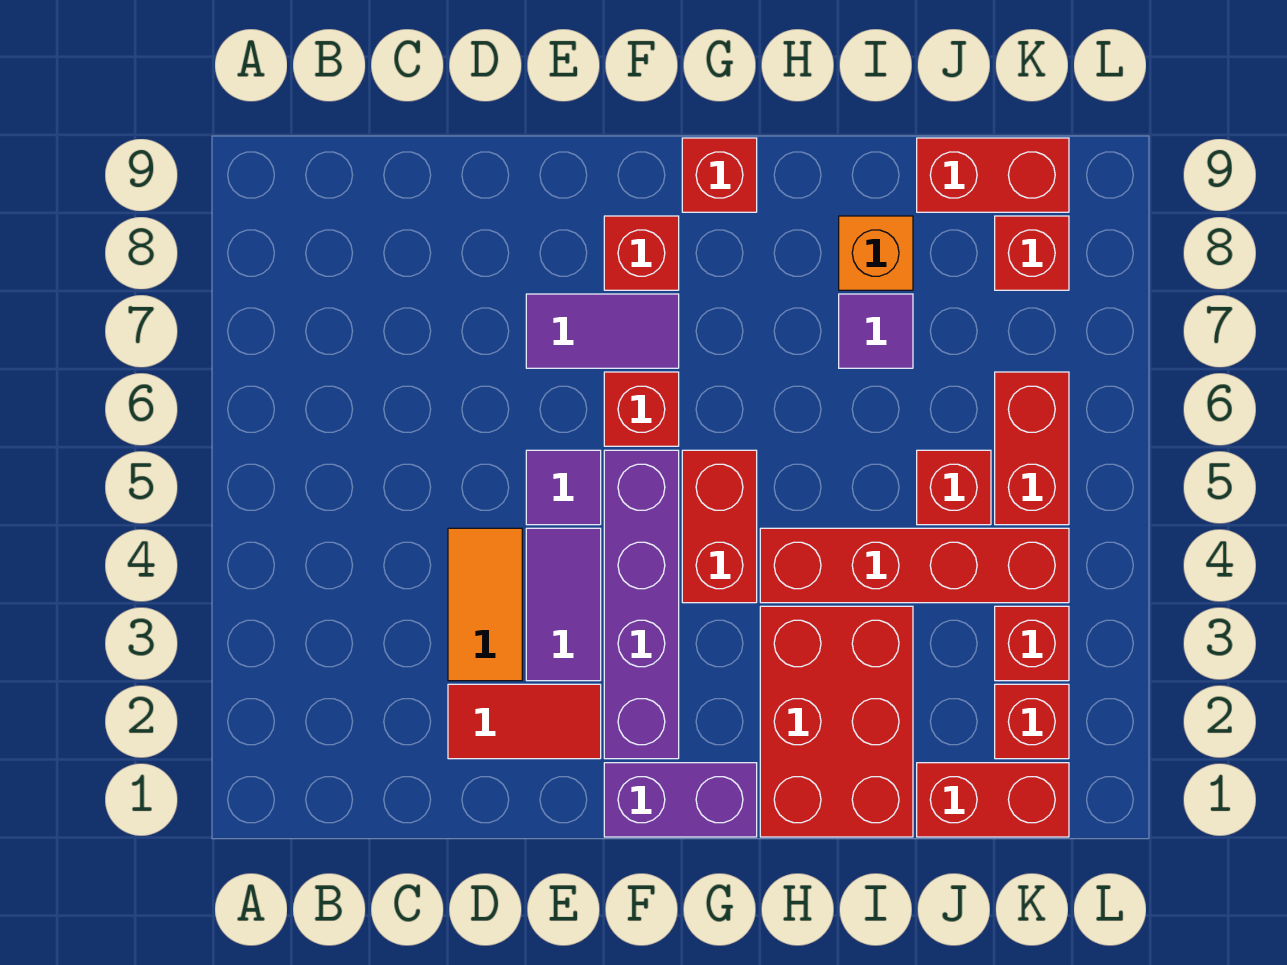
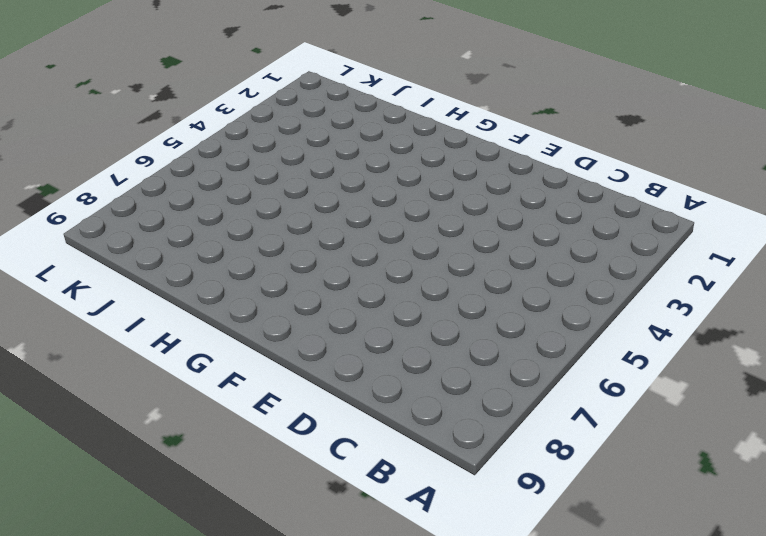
none -> red tile D2:E2 level 1
none -> orange tile D3:D4 level 1
none -> purple tile E3:E4 level 1

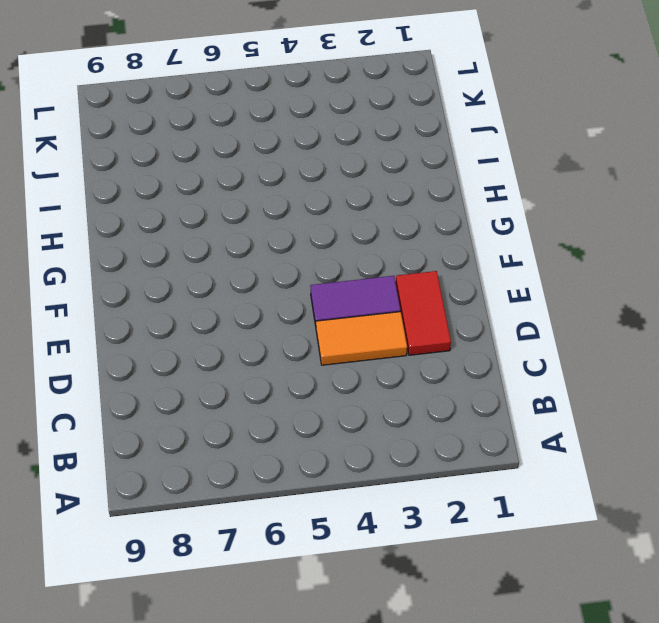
none -> purple tile E5 level 1
none -> purple tile E7:F7 level 1
none -> purple brick F1:G1 level 1

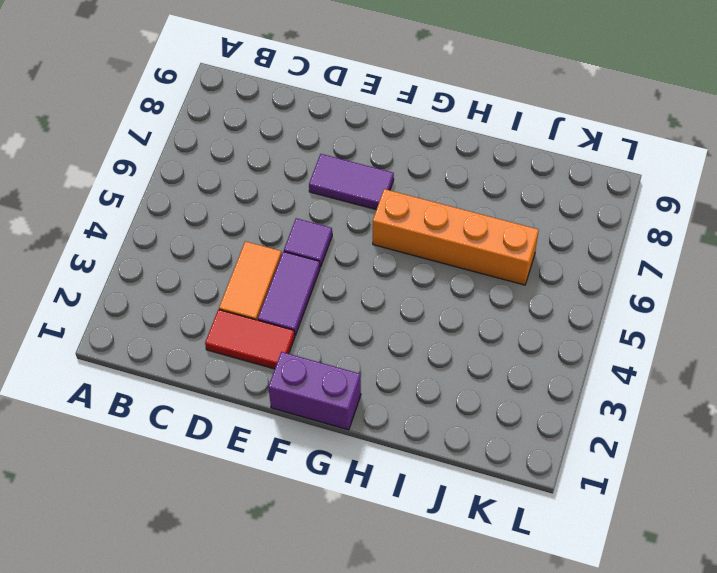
orange brick G6:J6 level 1 -> none
none -> purple brick F2:F5 level 1
none -> red brick F6 level 1
none -> red brick F8 level 1

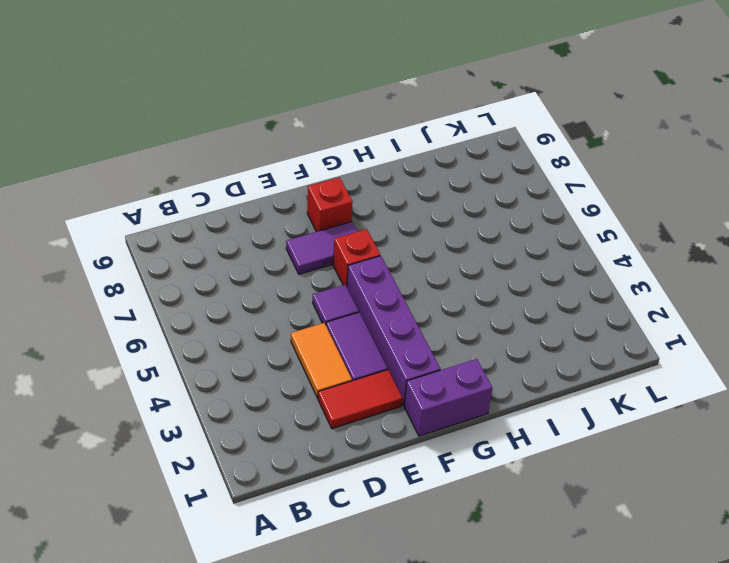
none -> red brick G4:G5 level 1
none -> red brick G9 level 1
none -> red brick H1:I3 level 1

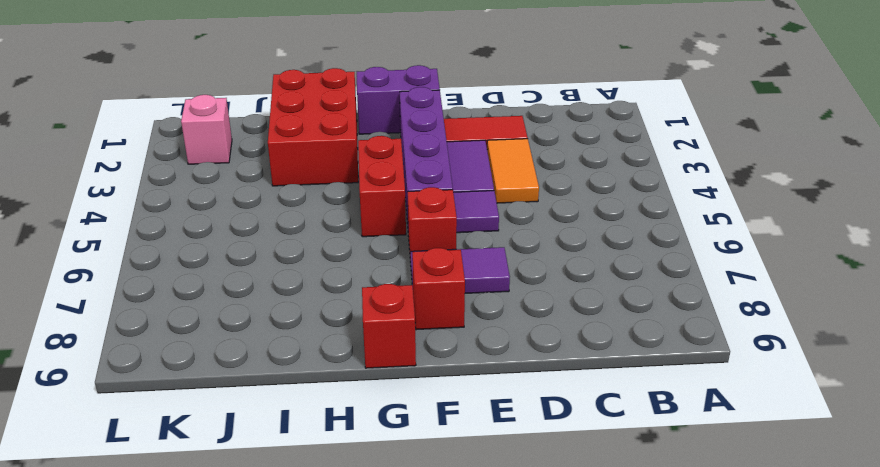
pink brick K2 level 1 -> red brick K2 level 1
none -> red brick H4:K4 level 1
none -> purple tile I7 level 1
none -> orange brick I8 level 1

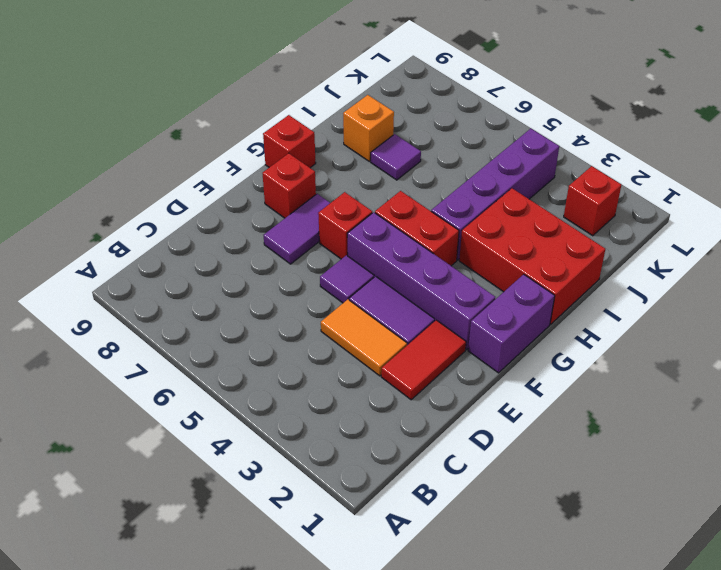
purple brick H4:K4 level 1 -> red brick H4:K4 level 1
none -> red brick J1:K1 level 1
none -> red brick J5 level 1
none -> red brick J9:K9 level 1

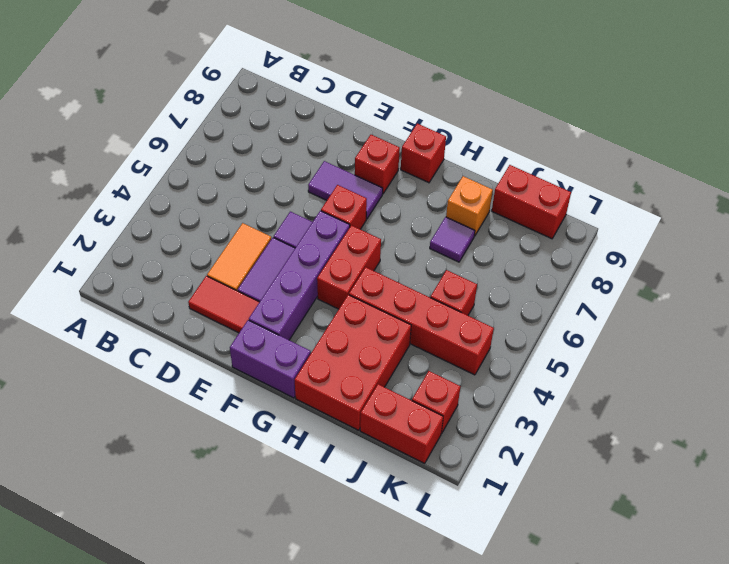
none -> red brick K3 level 1
none -> red brick K5:K6 level 1
none -> red brick K8 level 1

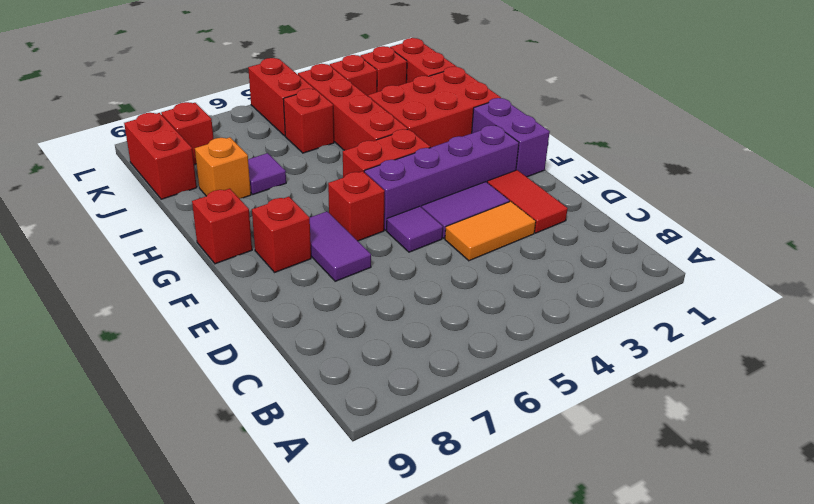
red brick K5:L5 level 1 -> red brick K5:K6 level 1

